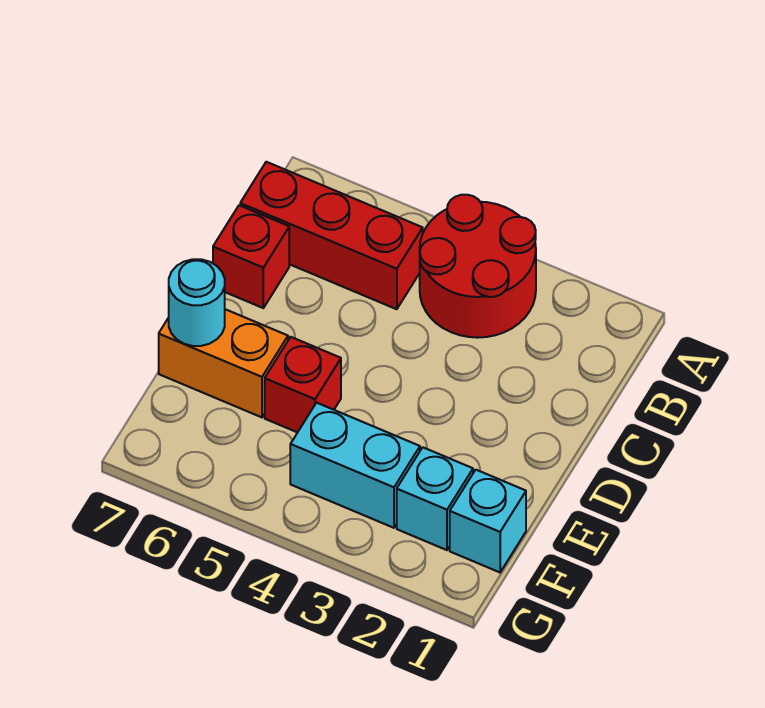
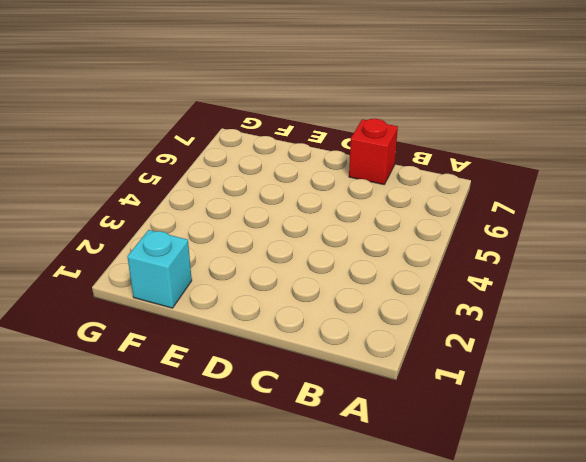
none -> red round brick A3:B4 level 1
none -> red brick B5:B7 level 1

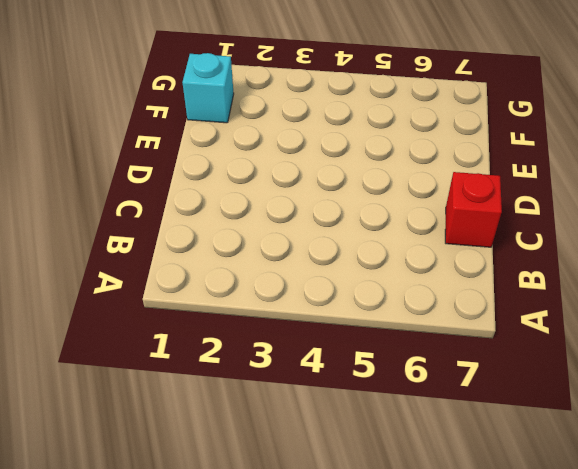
none -> red round brick A3:B4 level 1
none -> red brick B5:B7 level 1

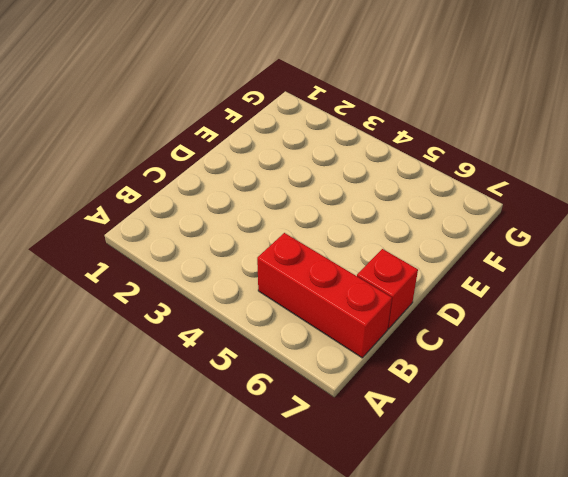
none -> red round brick A3:B4 level 1
none -> red brick E5 level 1

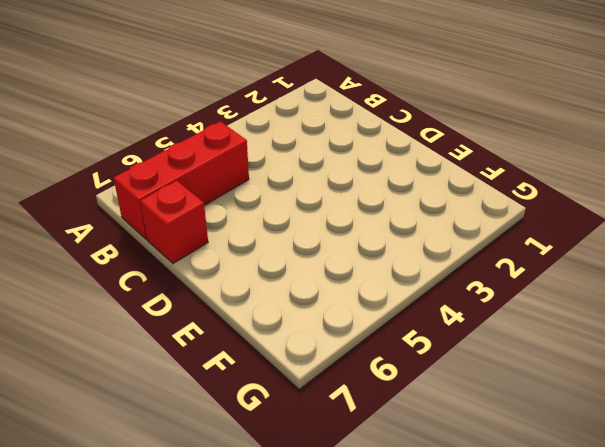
none -> red round brick A3:B4 level 1
none -> red brick E5 level 1

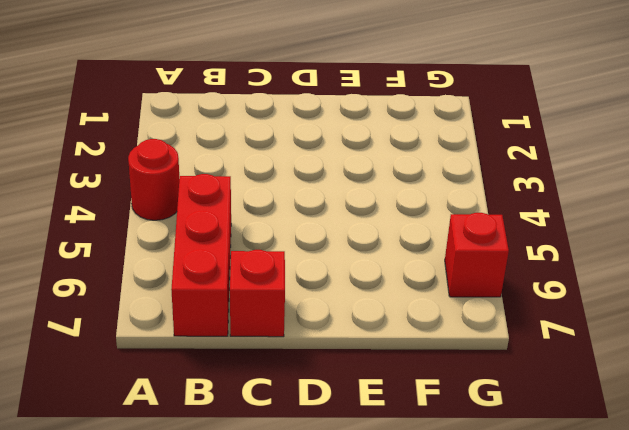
red round brick A4 level 1 -> red round brick A3:B4 level 1
red brick G6 level 1 -> red brick E5 level 1
none -> orange brick E6:E7 level 1
none -> cyan brick F1 level 1

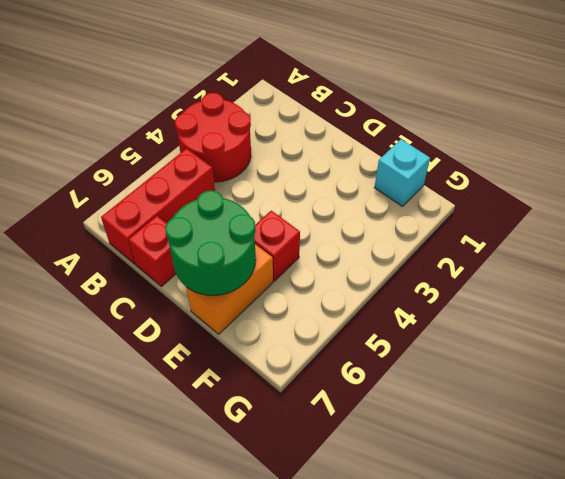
green round brick D6:E7 level 2 -> cyan round brick E7 level 2
none -> cyan brick F2 level 1
none -> cyan brick F3:F4 level 1

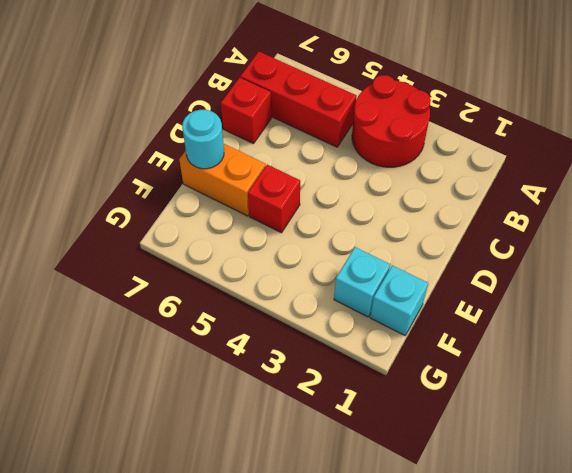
none -> cyan brick F3:F4 level 1

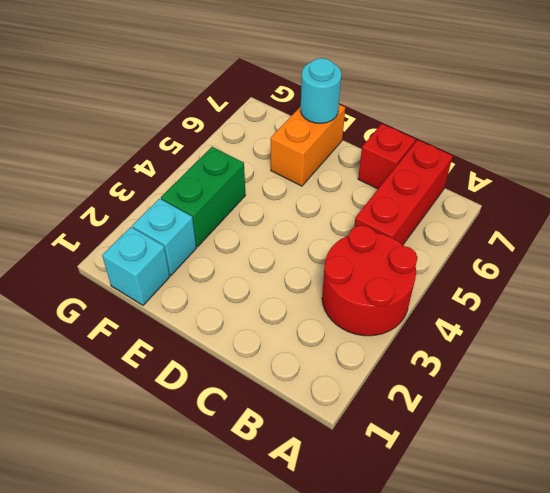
green brick F3:F4 level 1 -> cyan brick F3:F4 level 1
none -> red brick E5 level 1

